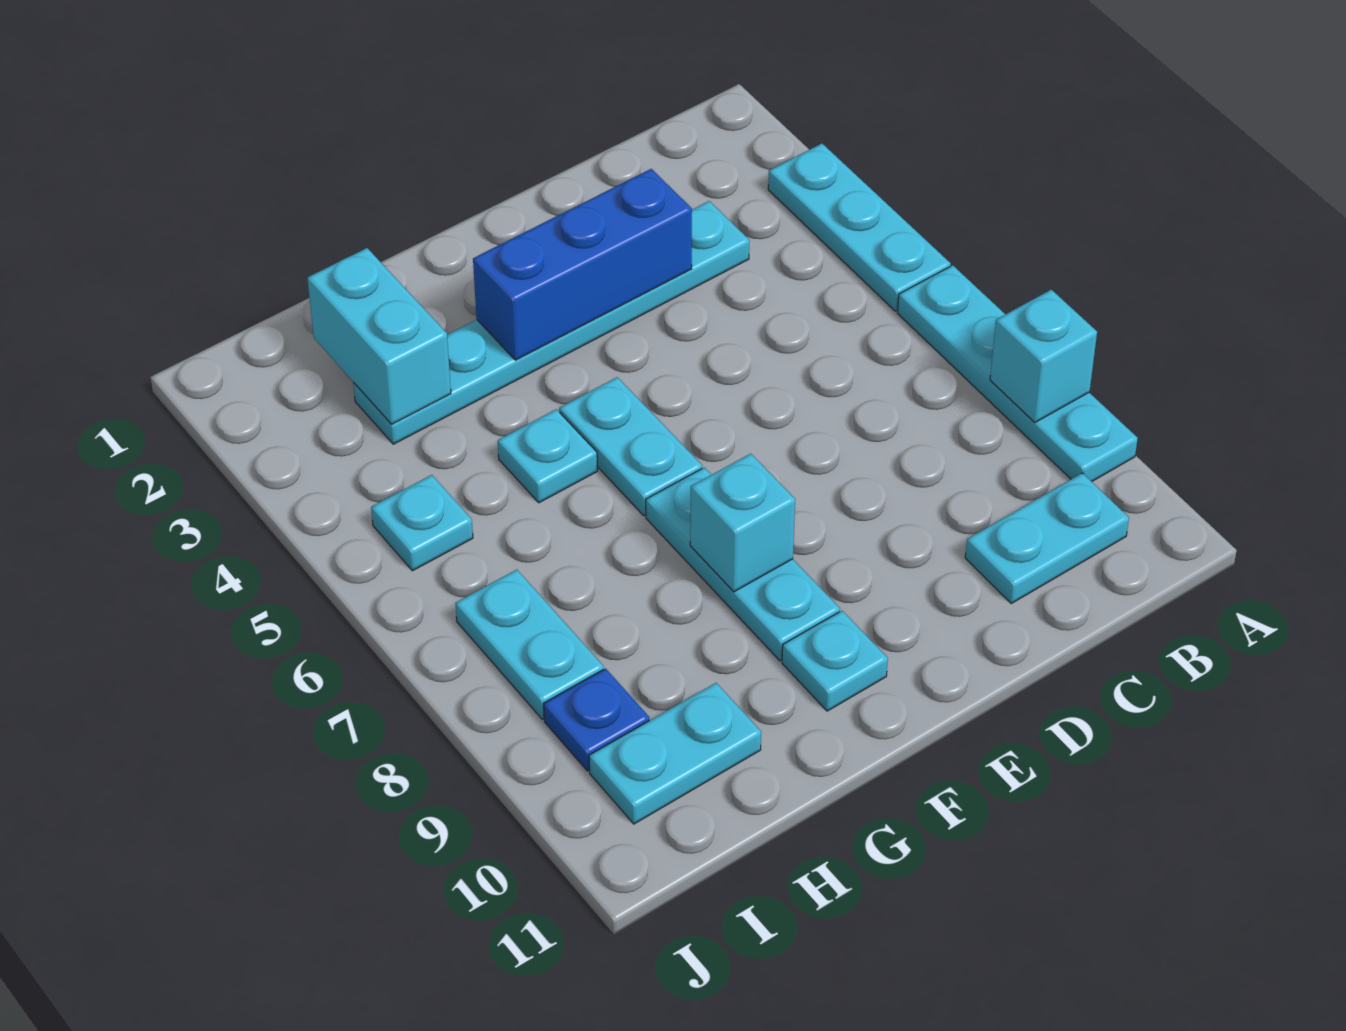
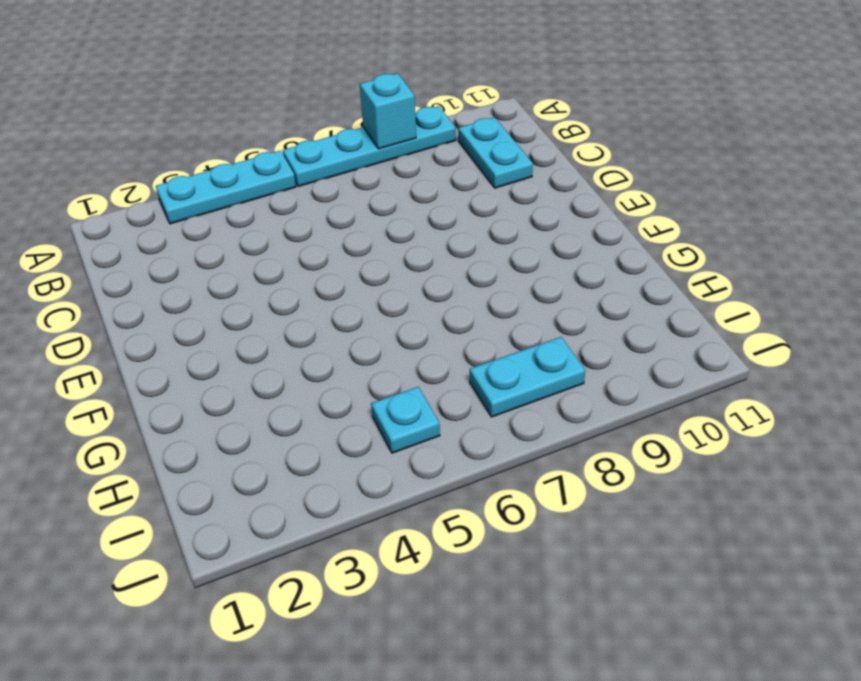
none -> cyan plate C3:H3 level 1
none -> cyan plate F5:F6 level 1
none -> cyan plate F7:F9 level 1

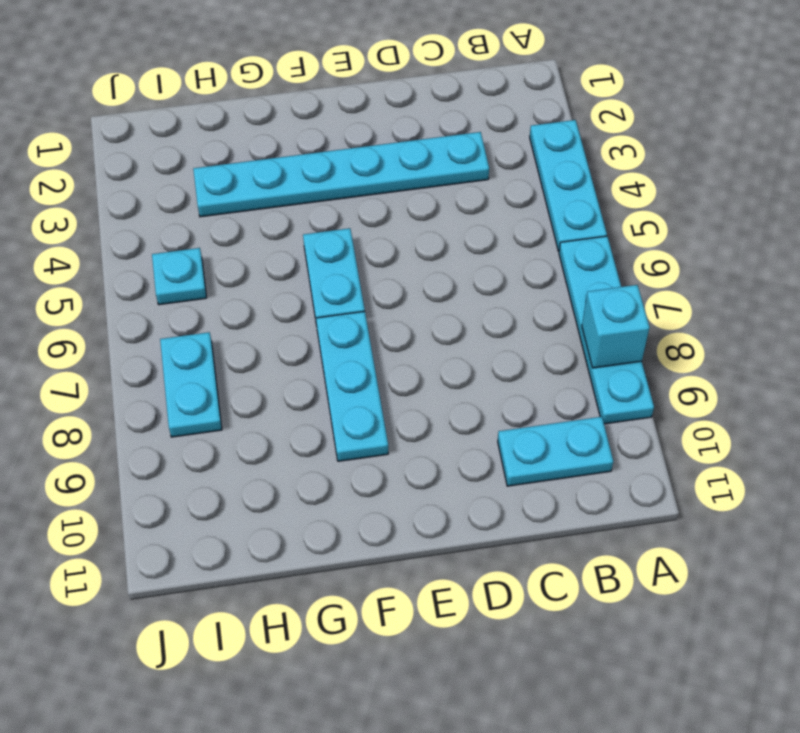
none -> cyan plate F10 level 1
none -> cyan plate G5 level 1
none -> cyan plate H10:I10 level 1

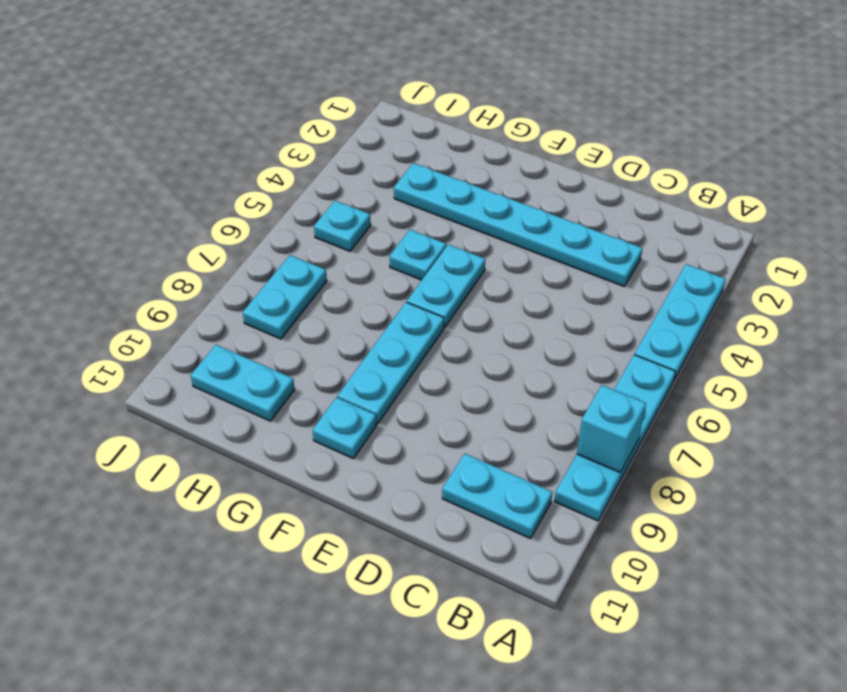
none -> blue plate I9 level 1
none -> blue brick D3:F3 level 2
none -> cyan brick F8 level 2

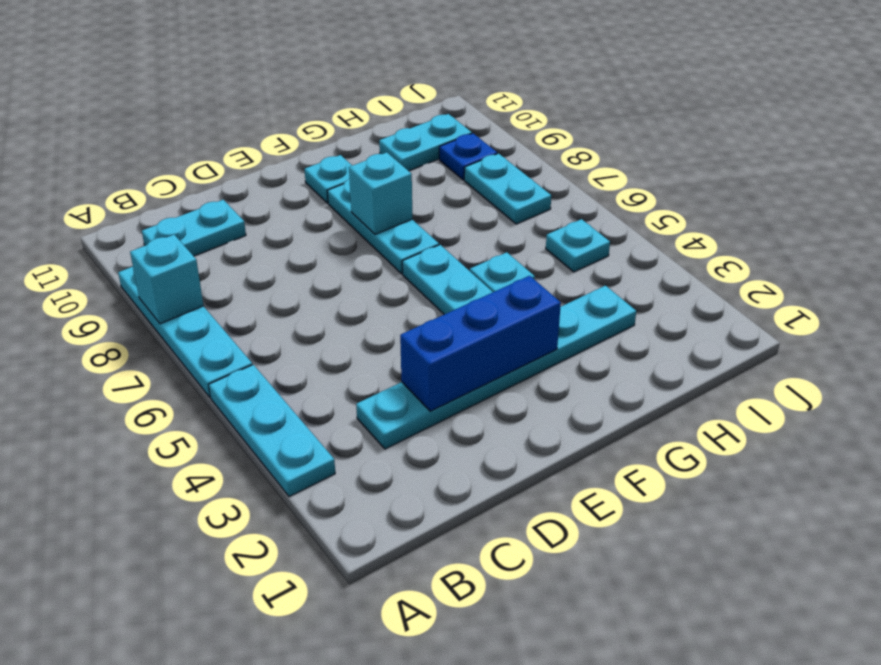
none -> cyan brick H2:H3 level 2

